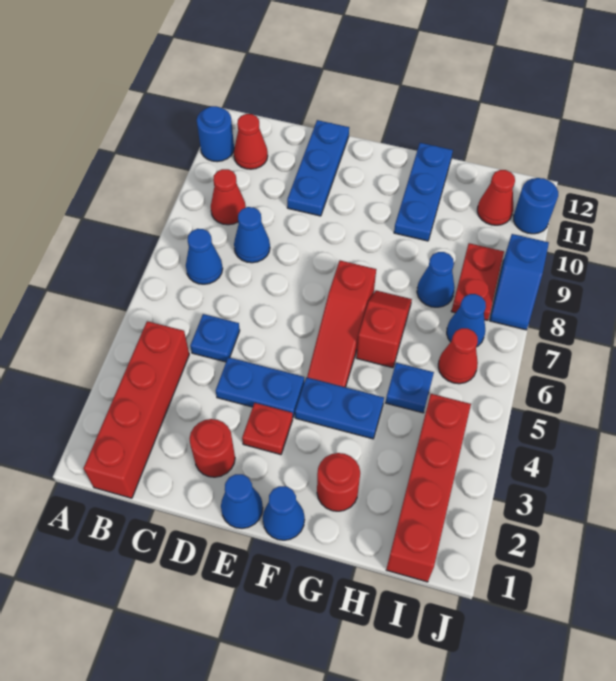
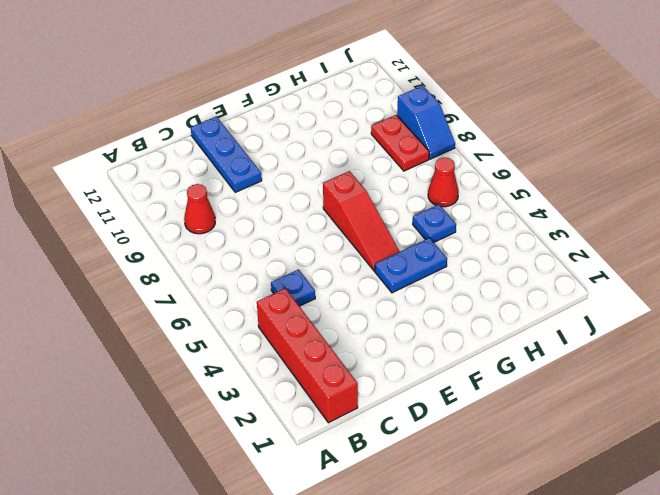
none -> blue round brick A11 level 1
none -> blue cone B7 level 1
none -> red cone B11 level 1

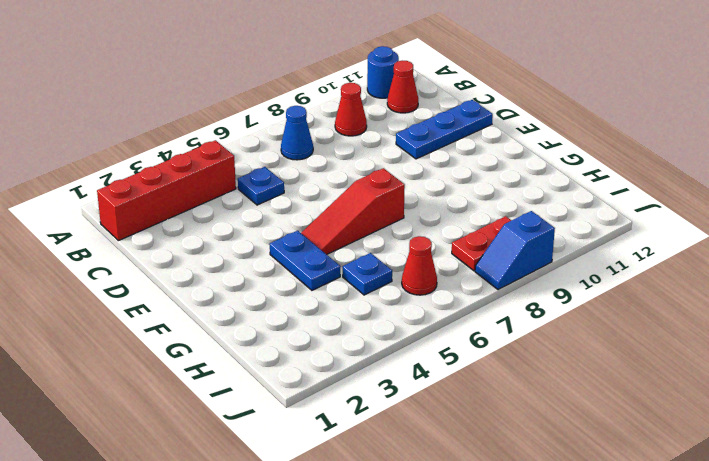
none -> blue cone C8 level 1
none -> red round brick D2 level 1
none -> blue plate D4:E4 level 1

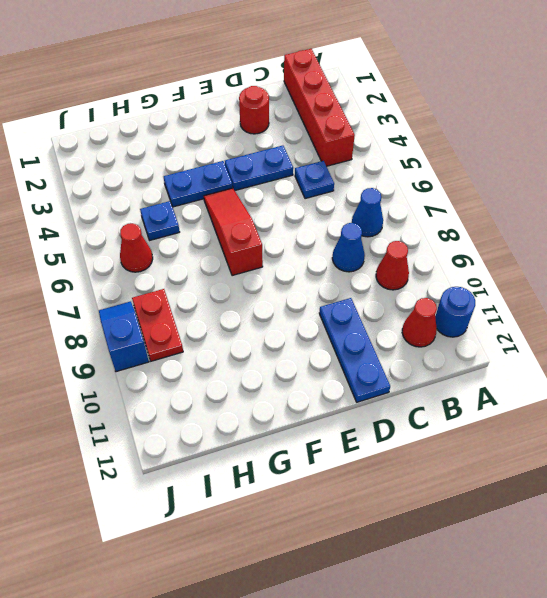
none -> blue cone E1 level 1
none -> red plate E3 level 1
none -> blue cone F1 level 1

